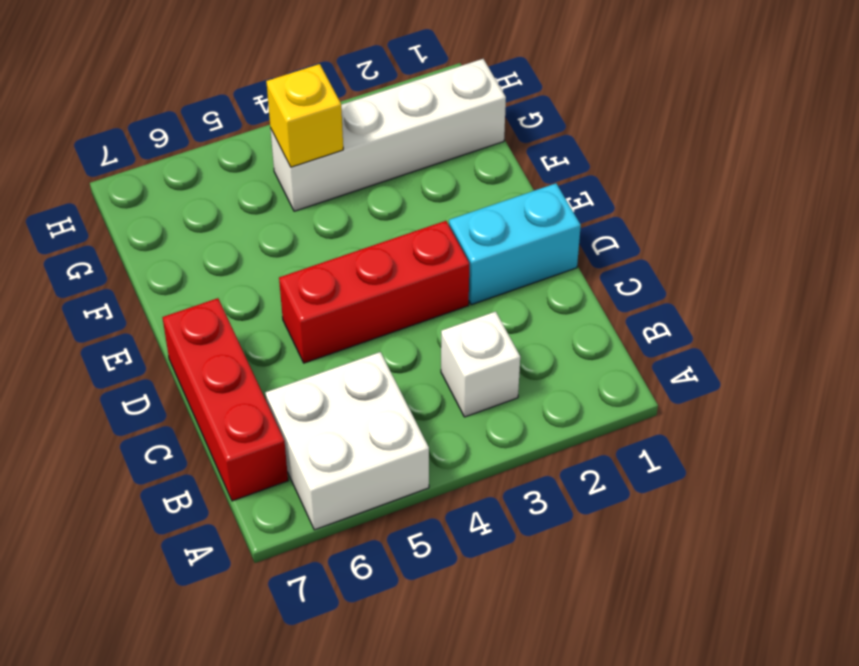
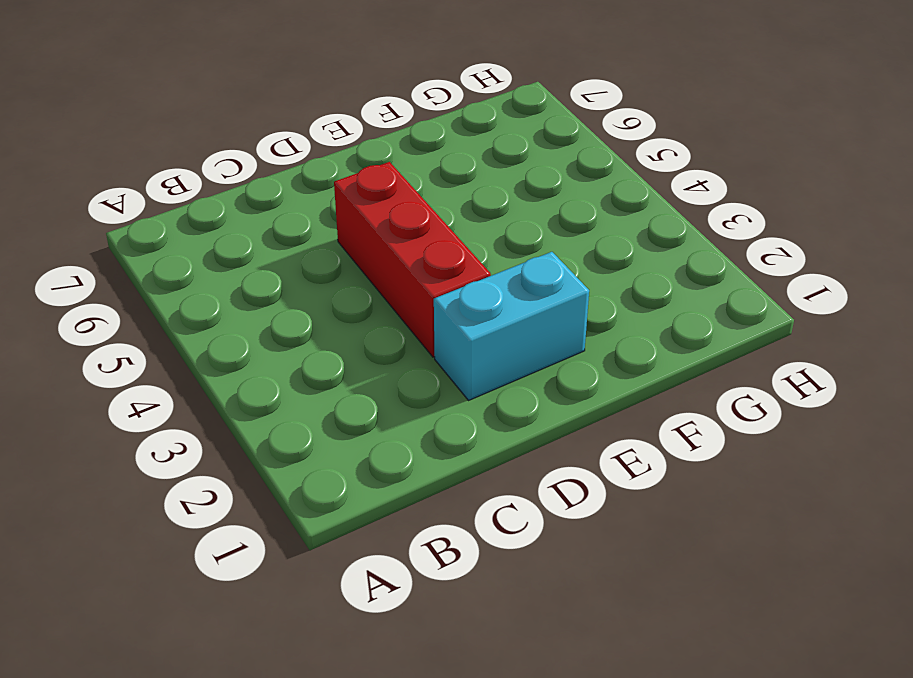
cyan brick D2:E2 level 1 -> cyan brick D1:D2 level 1
none -> white brick A5:B6 level 1
none -> white brick B3 level 1

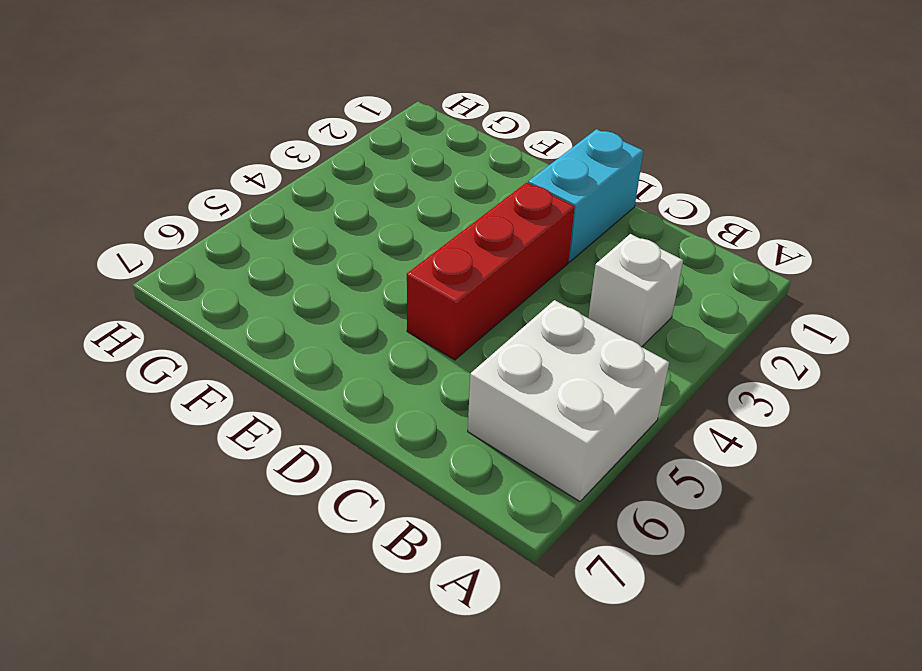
none -> red brick B7:D7 level 1
none -> white brick G1:G4 level 1

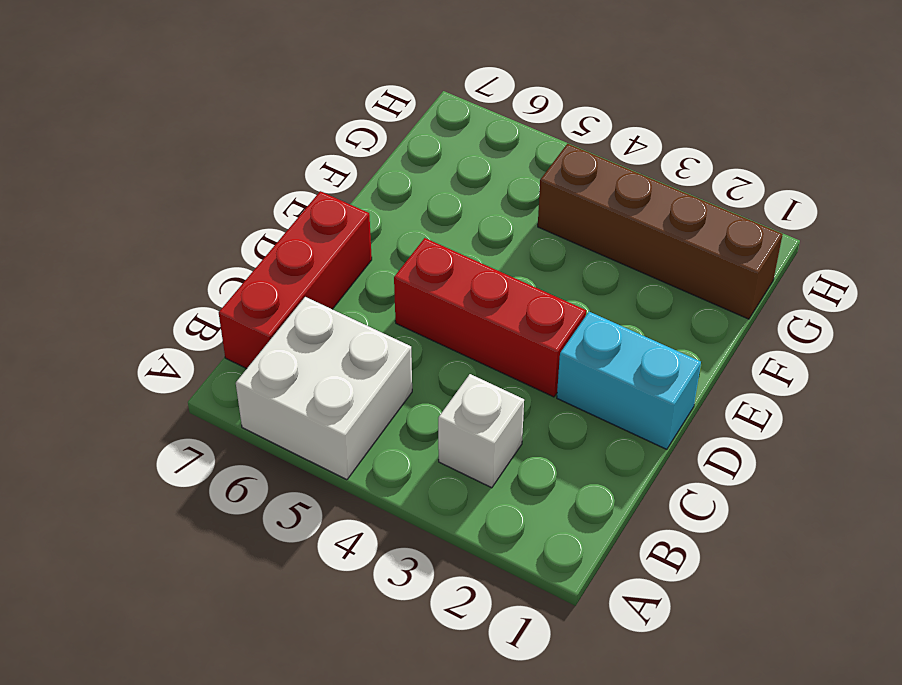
brown brick G1:G4 level 1 -> white brick G1:G4 level 1
none -> yellow brick G4 level 2

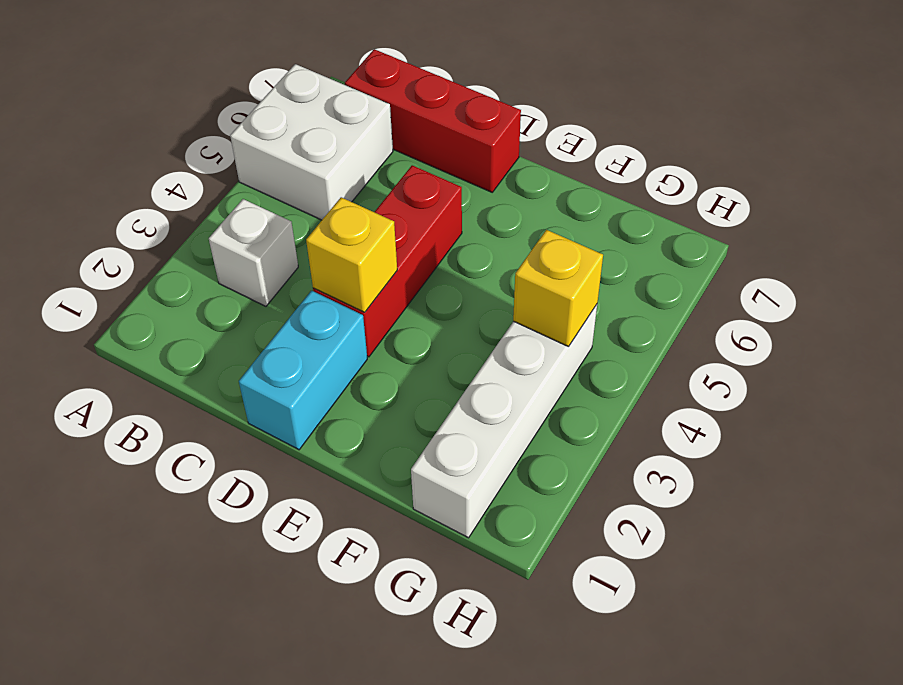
yellow brick D3 level 2 -> none

